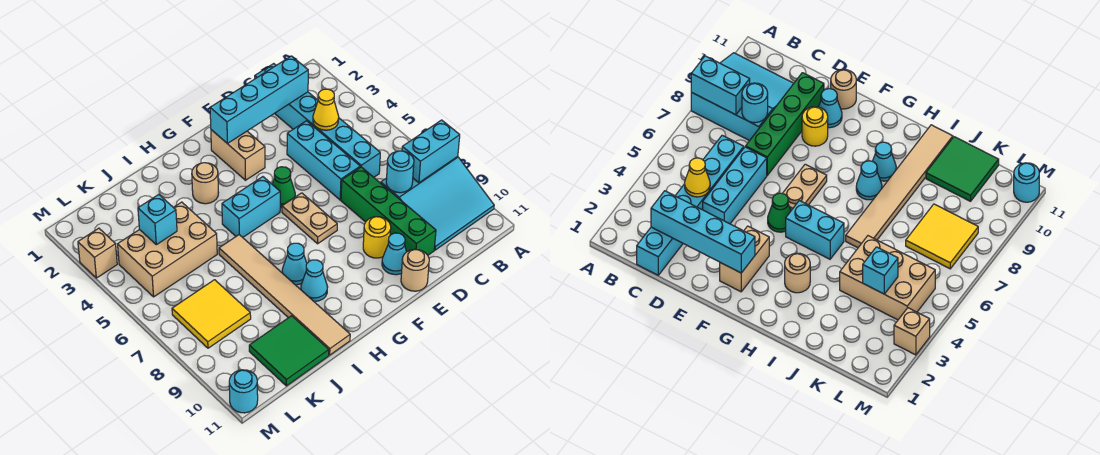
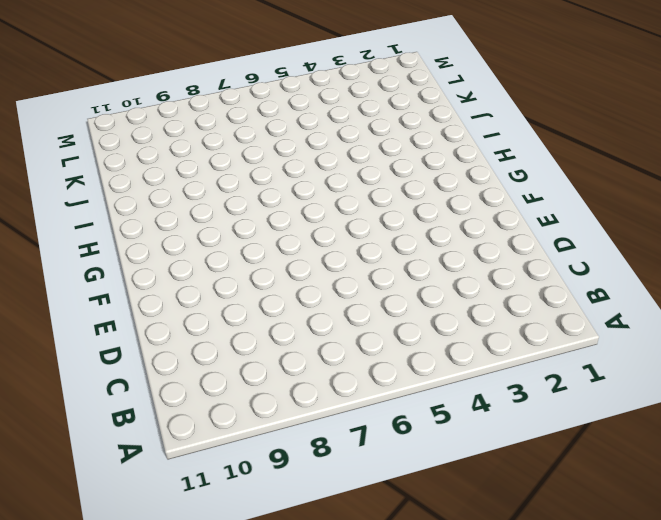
none -> cyan slope A8:C10 level 1 top 8
none -> cyan brick C1:C6 level 1
none -> cyan brick D4:D6 level 1

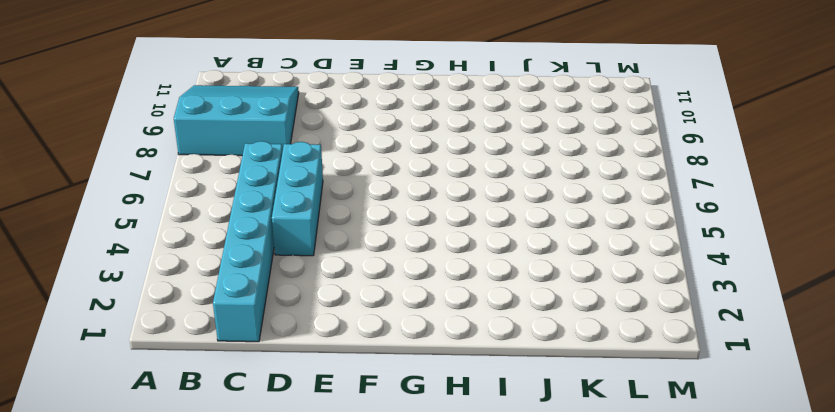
none -> green brick D7:D10 level 1
none -> yellow round brick E9 level 1
none -> cyan cone E10 level 1

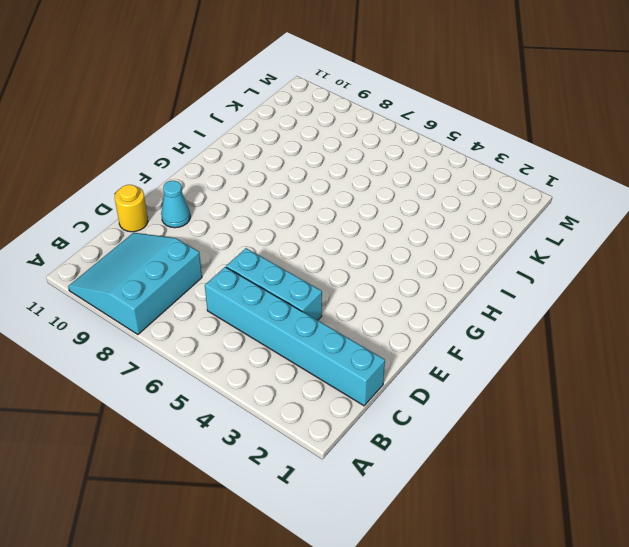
yellow round brick D11 level 1 -> yellow round brick E9 level 1
none -> green brick D7:D10 level 1
none -> tan round brick E11 level 1
none -> tan brick F2:F3 level 1

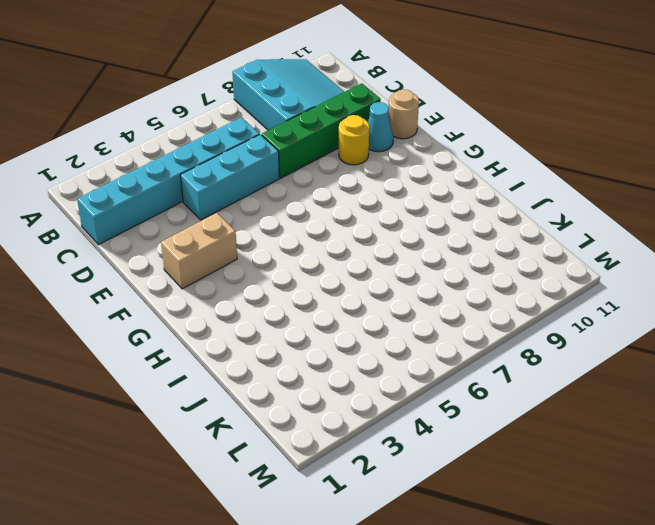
none -> green cone F5 level 1
none -> tan plate F6:F7 level 1
none -> cyan brick G5:H5 level 1

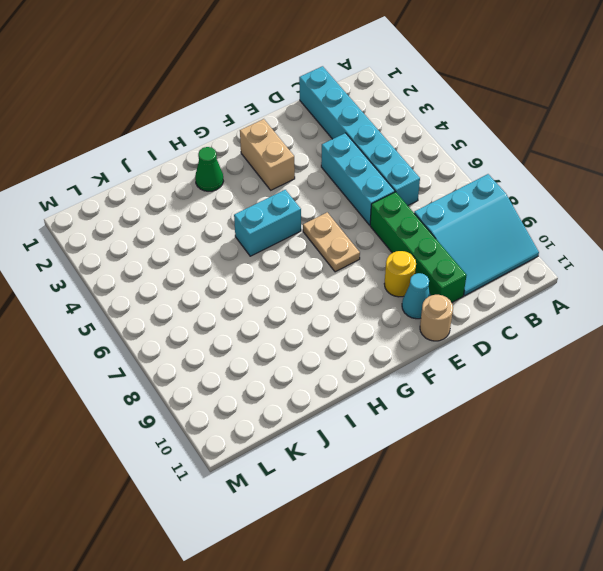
green cone H2 level 1 -> green cone F5 level 1
none -> tan round brick H3 level 1
none -> cyan cone H8 level 1
none -> cyan cone H9 level 1

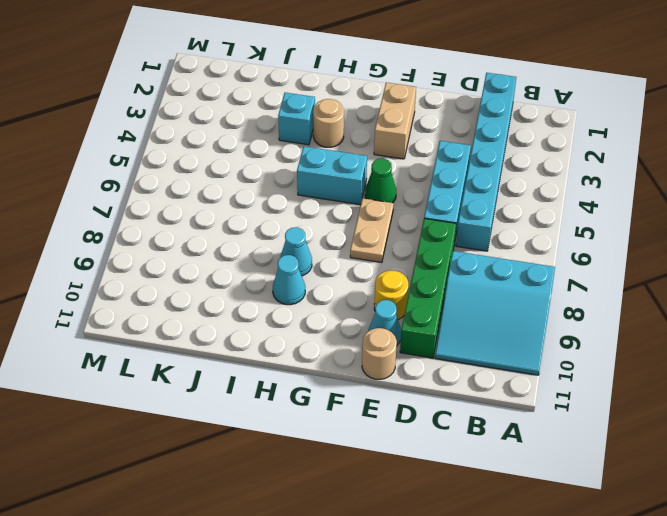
cyan brick I3 level 1 -> cyan brick K4 level 2
none -> tan tile I6:I11 level 1
none -> tan brick J4:L5 level 1
none -> green tile J10:K11 level 1

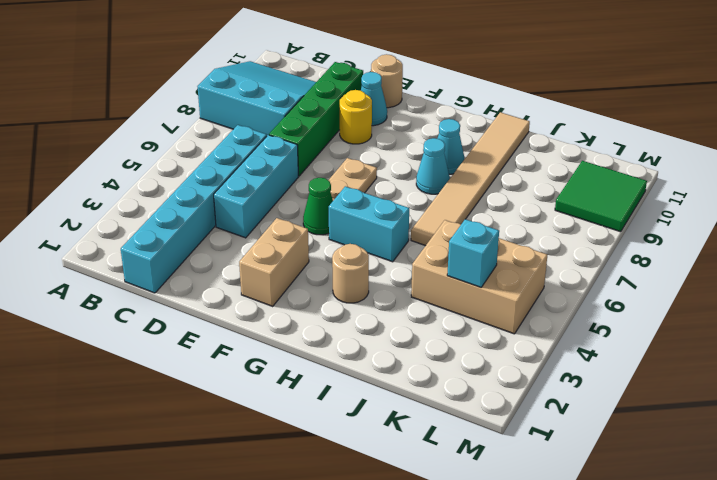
green tile L9:M10 level 1 -> green tile J10:K11 level 1
none -> yellow tile K7:L8 level 1
none -> tan brick M3 level 1
none -> cyan round brick M11 level 1

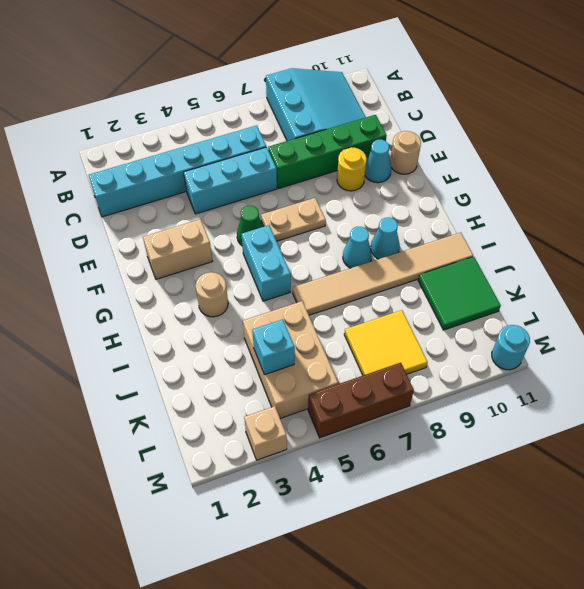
brown brick M5:M7 level 1 -> none
none -> cyan brick A8:B8 level 2
none -> cyan brick C2:F2 level 2
none -> yellow cone C4 level 2

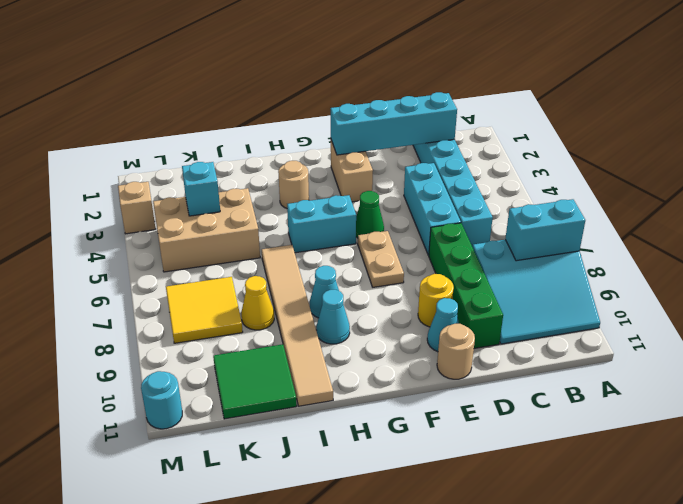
yellow cone J8 level 1 -> yellow cone C4 level 2
none -> cyan round brick C8 level 2

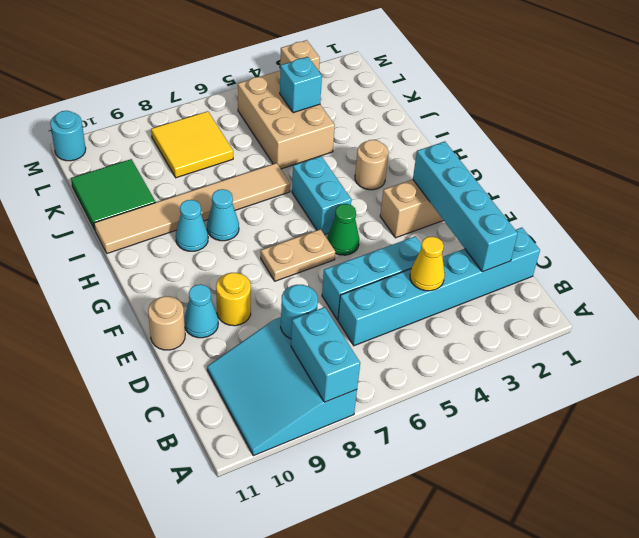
none -> green brick D7:D10 level 1

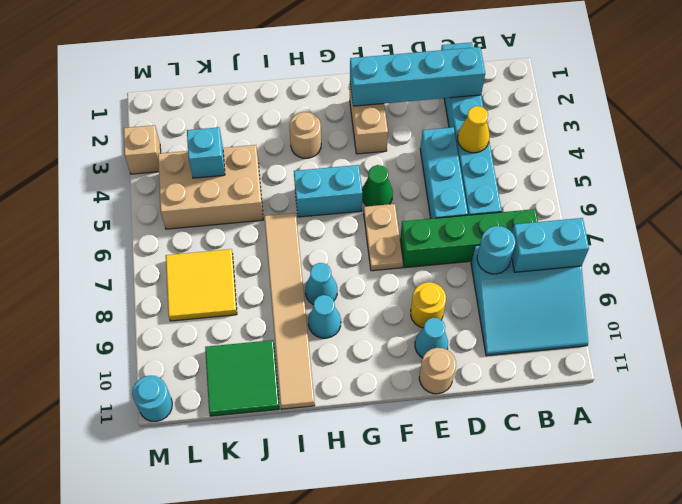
green brick B7:E7 level 1 -> green brick D7:D10 level 1

